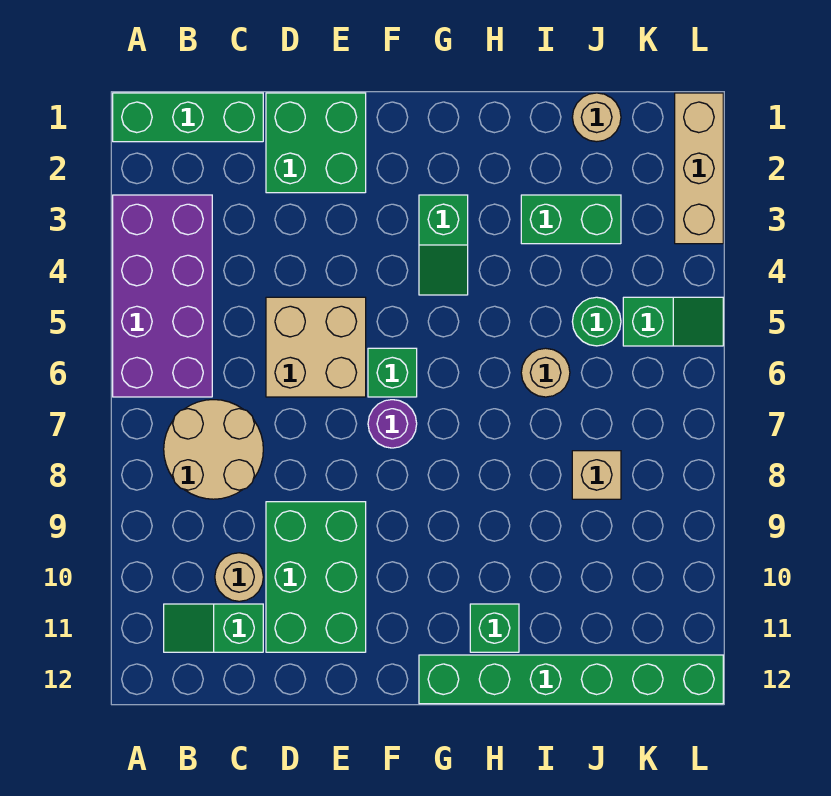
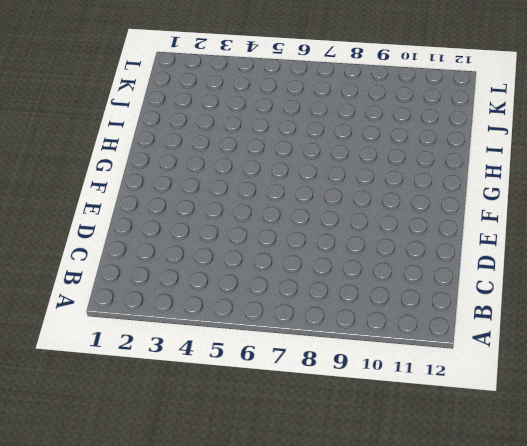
none -> green brick A1:C1 level 1
none -> purple brick A3:B6 level 1
none -> tan round brick B7:C8 level 1

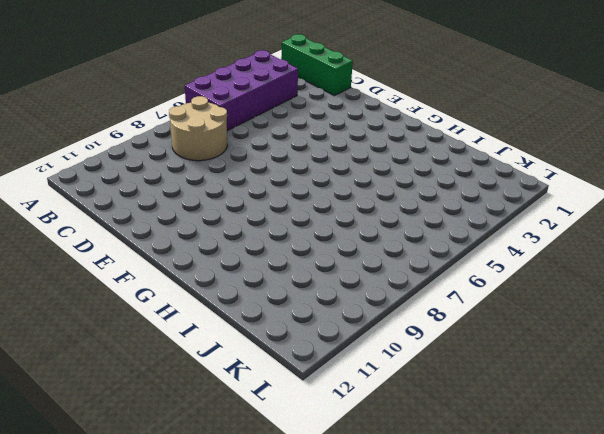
none -> green slope B11:C11 level 1 top C
none -> tan round brick C10 level 1
none -> green brick D1:E2 level 1

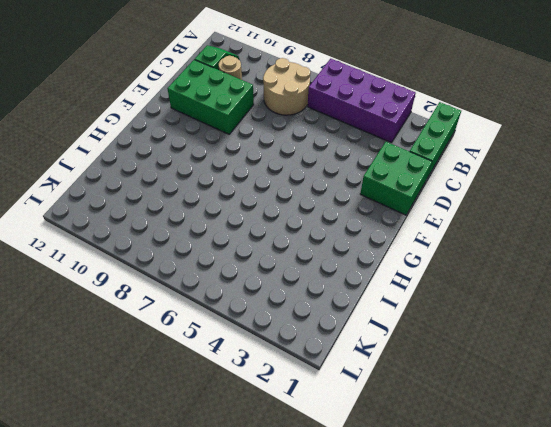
none -> tan brick D5:E6 level 1
none -> green brick F6 level 1
none -> purple round brick F7 level 1

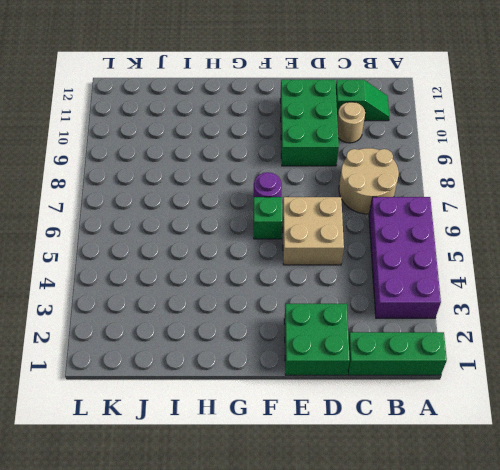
none -> green slope G3:G4 level 1 top 3
none -> green brick G12:L12 level 1
none -> green brick H11 level 1

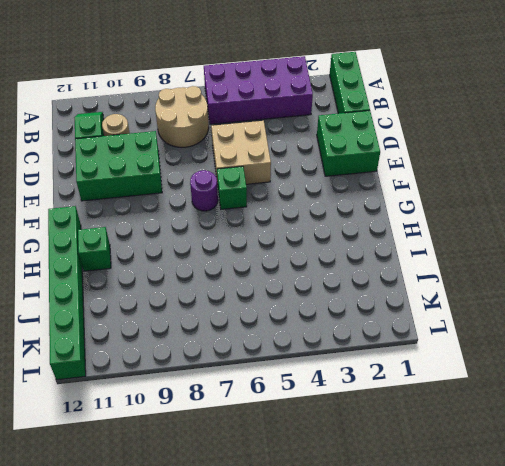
none -> green slope G3:G4 level 1 top 3
none -> green brick I3:J3 level 1
none -> tan round brick I6 level 1

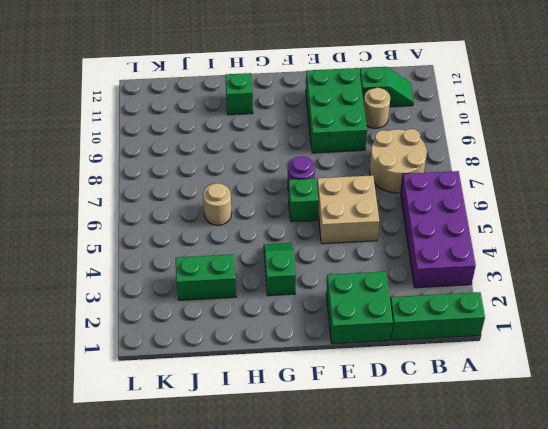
none -> green brick G12:L12 level 1
none -> tan round brick J1 level 1
none -> green round brick J5 level 1

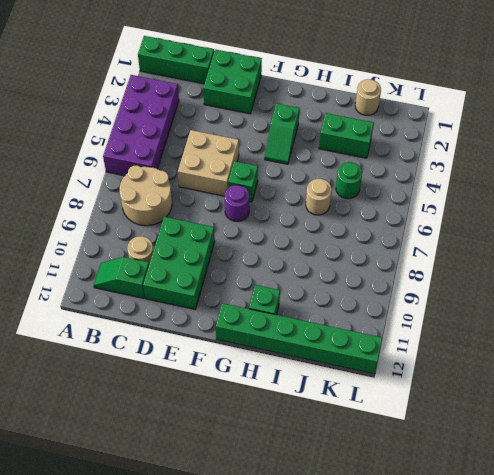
none -> tan brick J8 level 1
none -> green slope K5:L5 level 1 top K
none -> tan brick L1:L3 level 1

